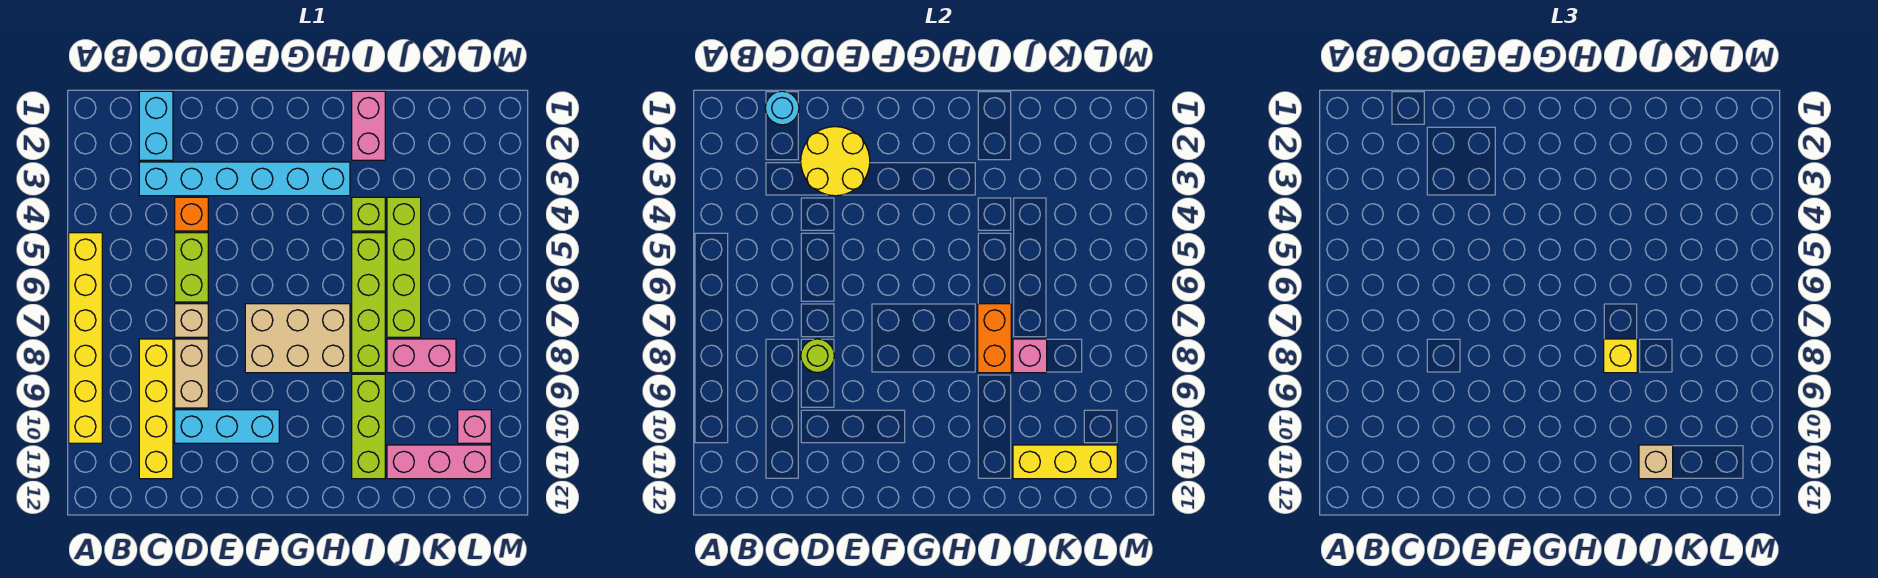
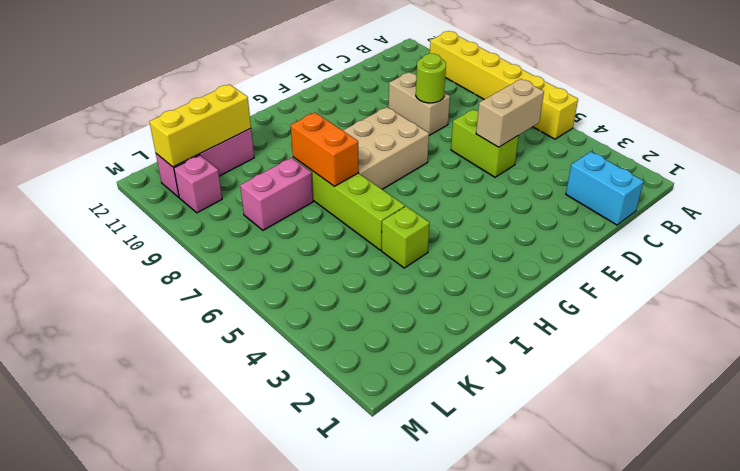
tan brick C5:D5 level 2 -> none
none -> cyan brick C3:H3 level 1
none -> yellow brick C8:C11 level 1
none -> orange brick D4 level 1

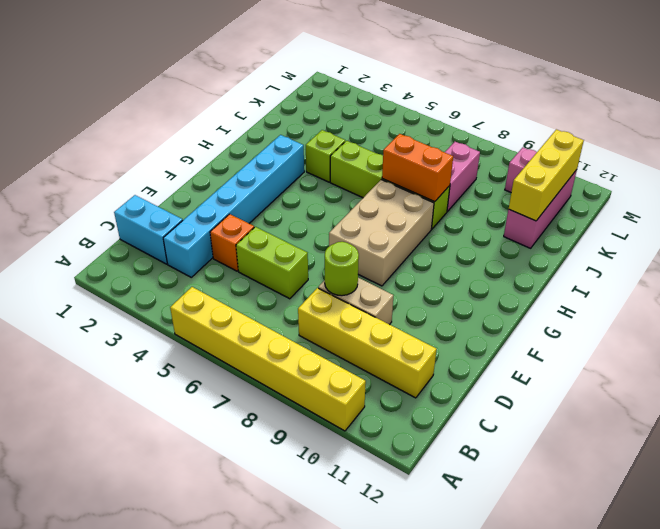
none -> tan brick D7 level 1
none -> cyan brick D10:F10 level 1
none -> pink brick I1:I2 level 1

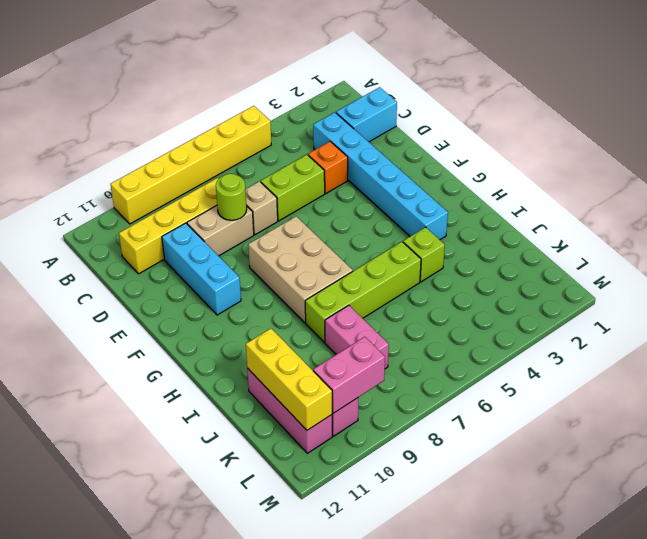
pink brick L9:L10 level 2 -> pink brick I1:I2 level 1
none -> lime brick I9:I11 level 1
none -> lime brick J4:J7 level 1
none -> cyan round brick C1 level 2

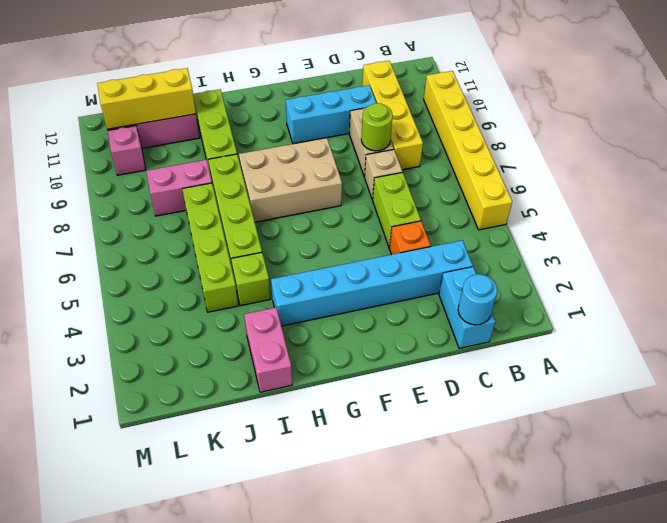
none -> yellow round brick D2:E3 level 2
none -> orange brick I7:I8 level 2
none -> pink brick J8 level 2

